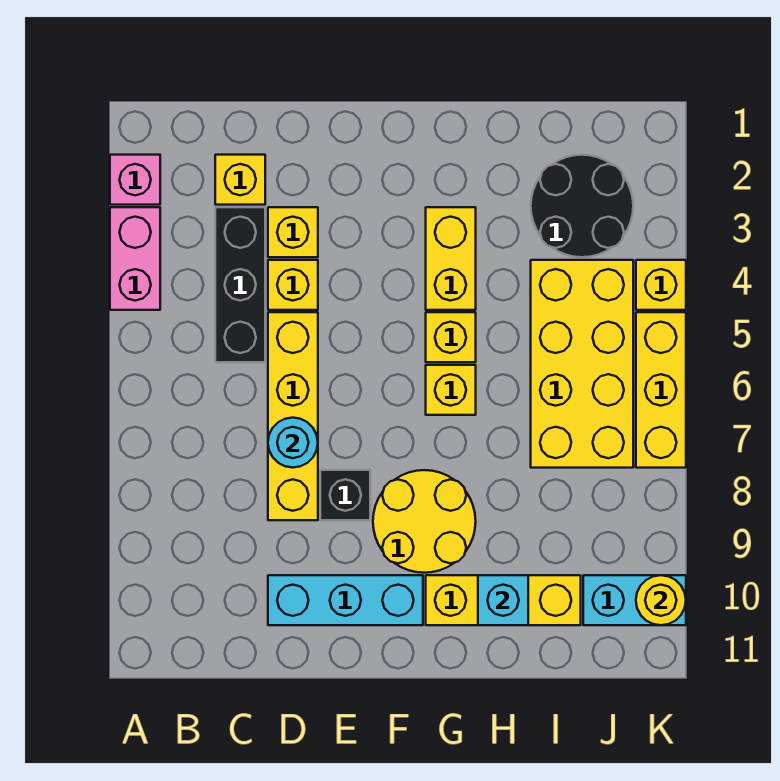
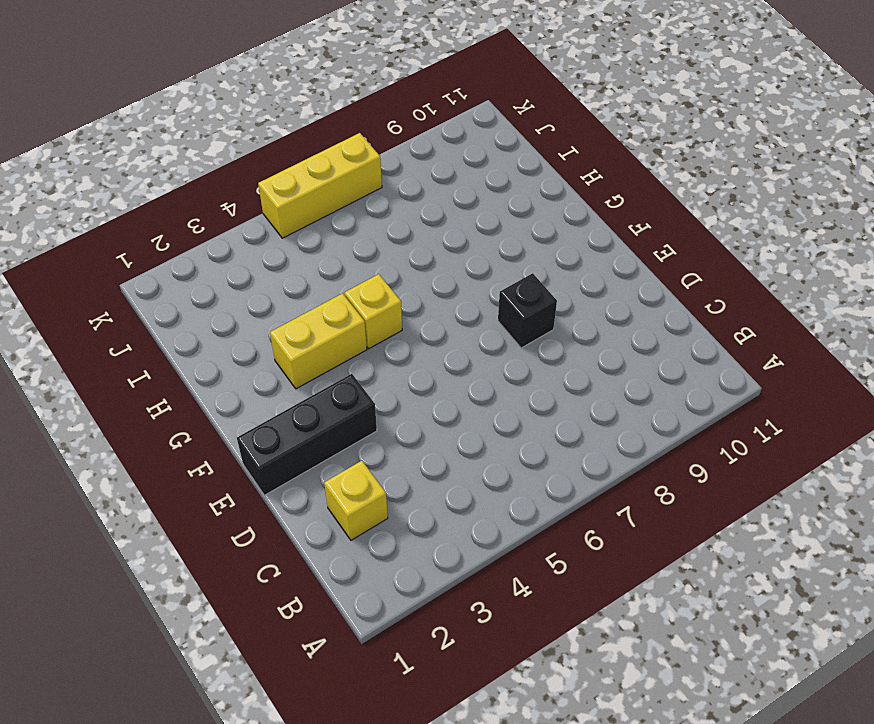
black brick E1:E3 level 1 -> black brick C3:C5 level 1
none -> pink brick A2 level 1
none -> pink brick A3:A4 level 1
none -> yellow brick D3 level 1

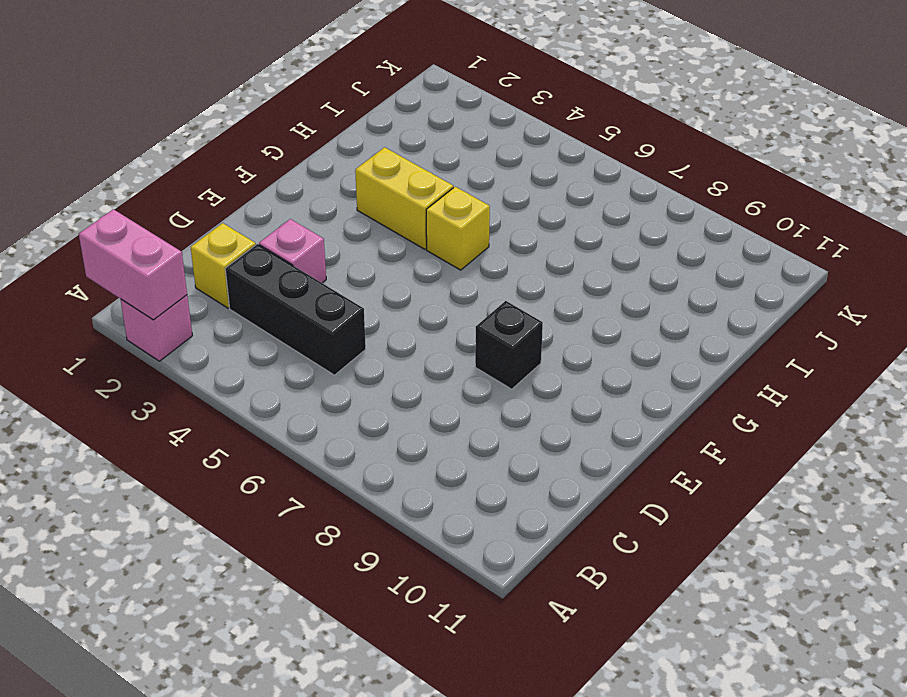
pink brick A1:A2 level 2 -> pink brick A3:A4 level 1
pink brick D3 level 1 -> yellow brick D3 level 1
none -> yellow brick D4 level 1
none -> yellow brick D5:D8 level 1
none -> cyan brick D10:F10 level 1

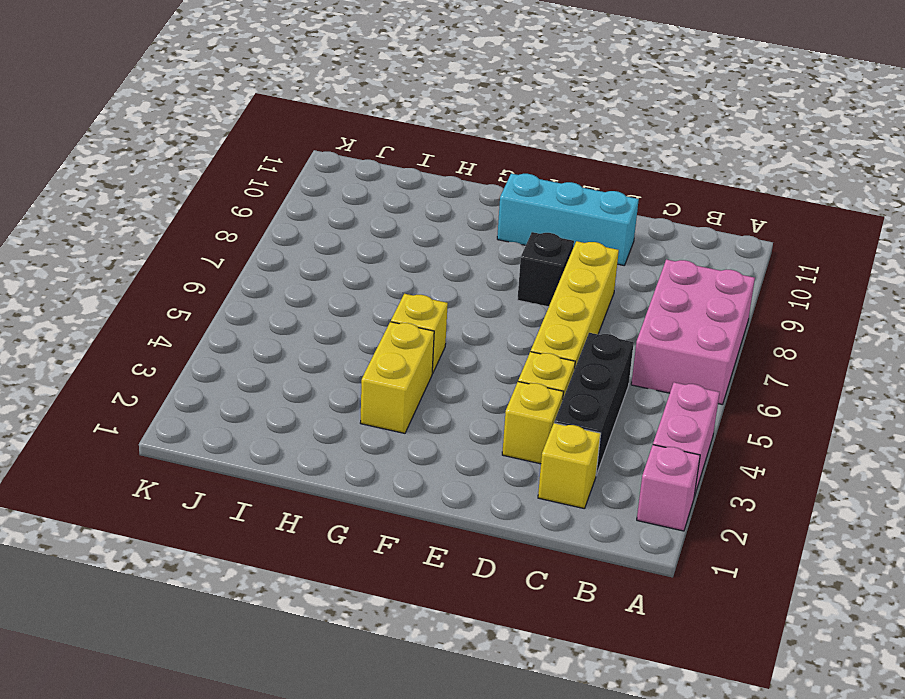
pink brick A6:B8 level 1 -> none
none -> yellow round brick F8:G9 level 1
none -> yellow brick G6 level 1
none -> yellow brick G10:I10 level 1

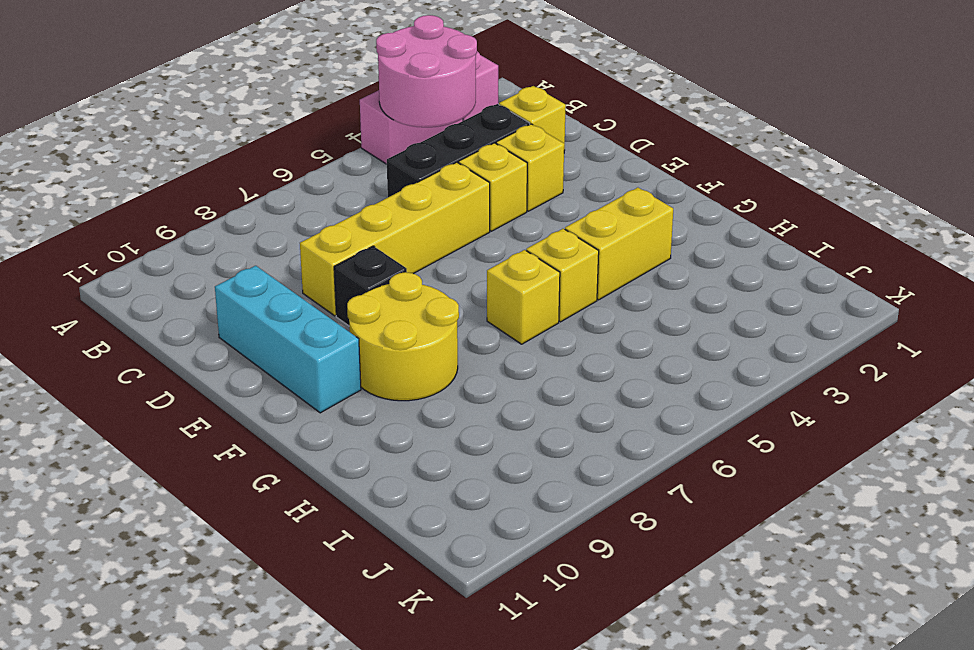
pink round brick A3:B4 level 2 -> none
none -> yellow brick G10:I10 level 1
none -> black round brick I2:J3 level 1
none -> yellow brick I4:J7 level 1

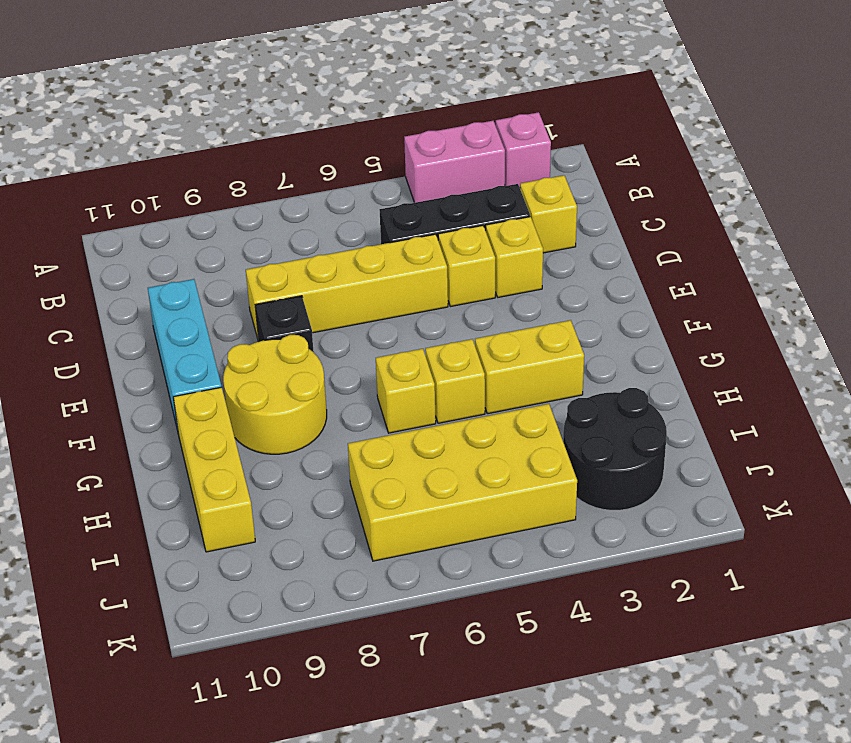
none -> cyan brick J10:K10 level 1
none -> yellow brick K4 level 1
none -> yellow brick K5:K7 level 1

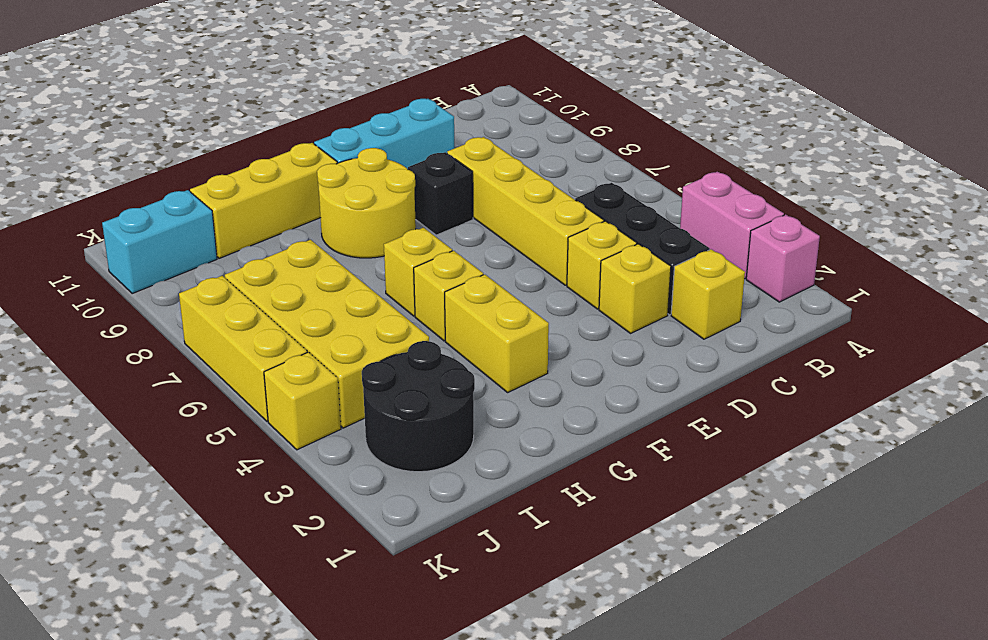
none -> cyan round brick D7 level 2
none -> cyan brick H10 level 2
none -> yellow round brick K10 level 2

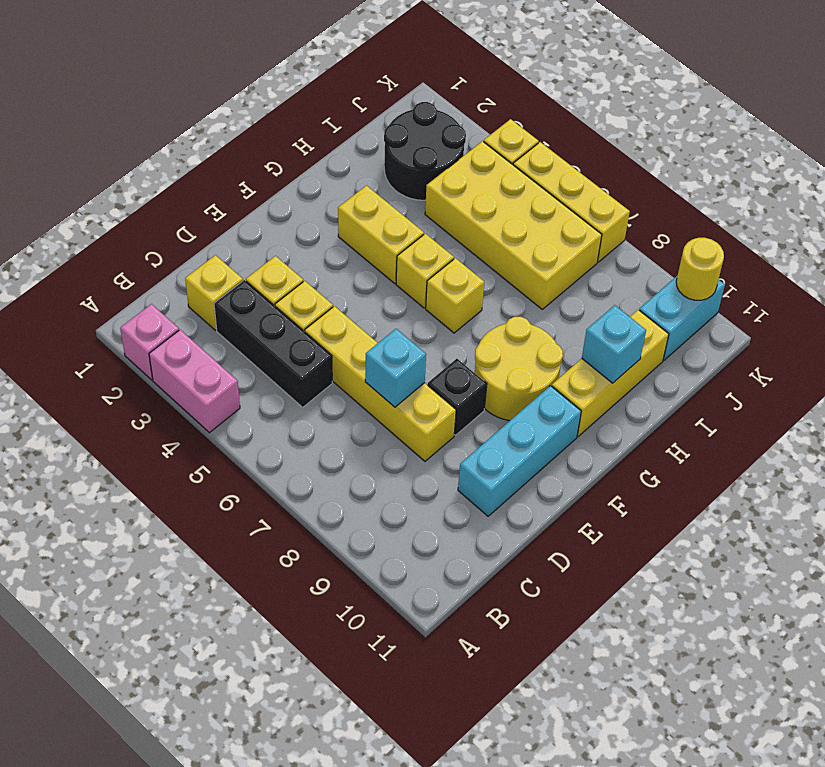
cyan brick D7 level 2 -> cyan round brick D7 level 2

